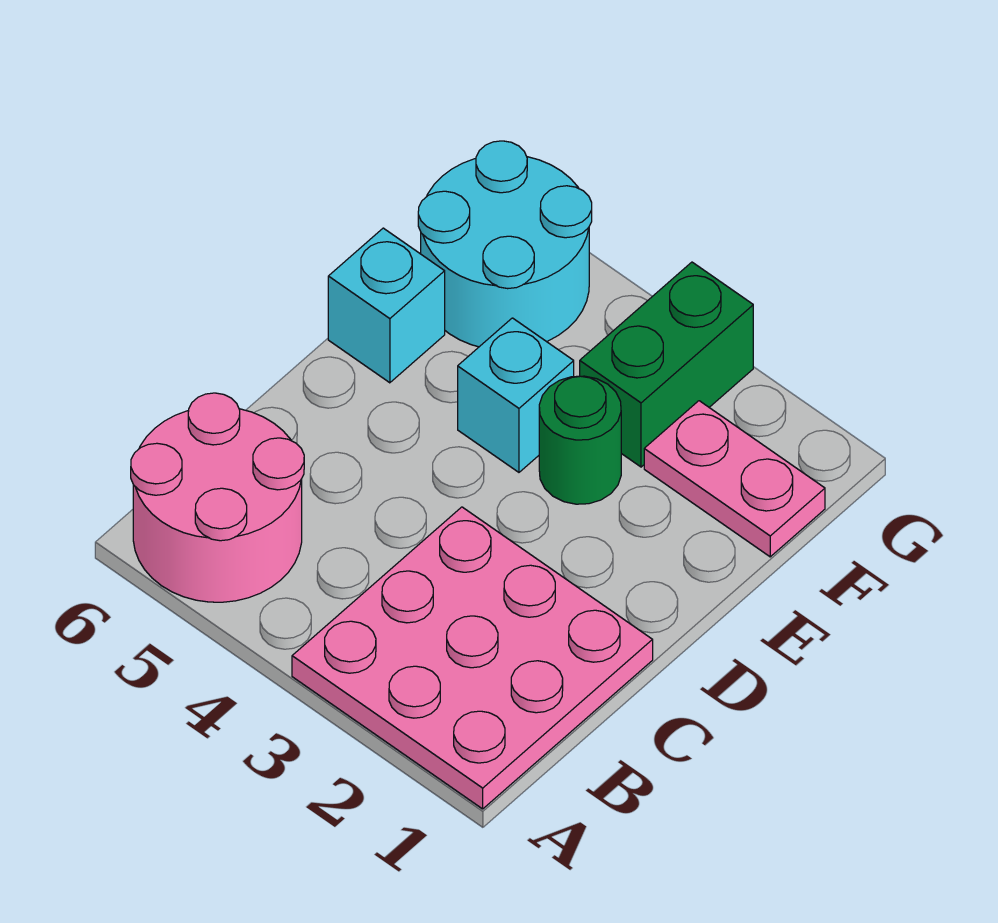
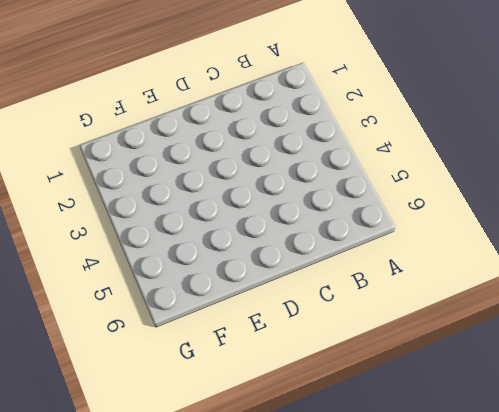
none -> pink plate A1:C3 level 1
none -> pink round brick A5:B6 level 1

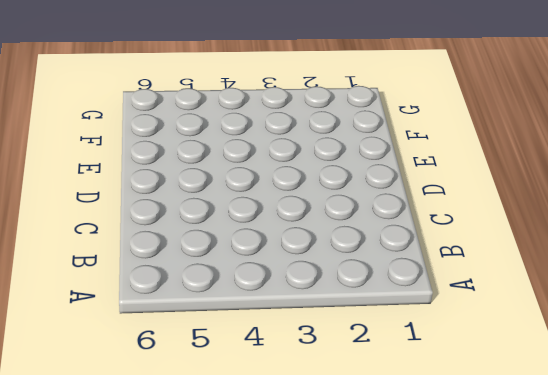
none -> pink plate A1:C3 level 1
none -> pink round brick A5:B6 level 1

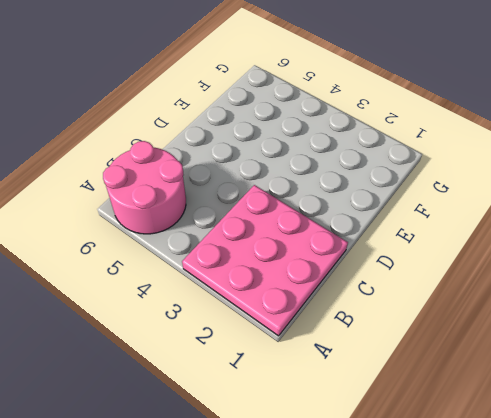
none -> green round brick E3 level 1
none -> cyan brick E4 level 1

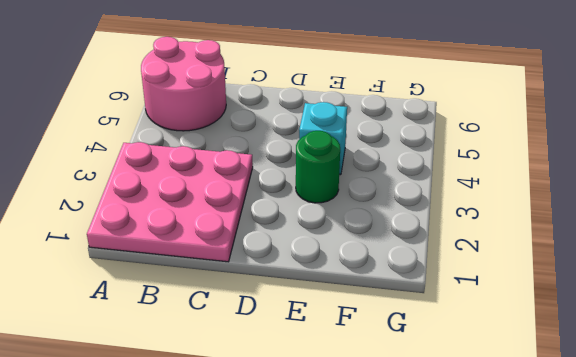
none -> cyan brick E6 level 1
none -> pink plate F1:F2 level 1

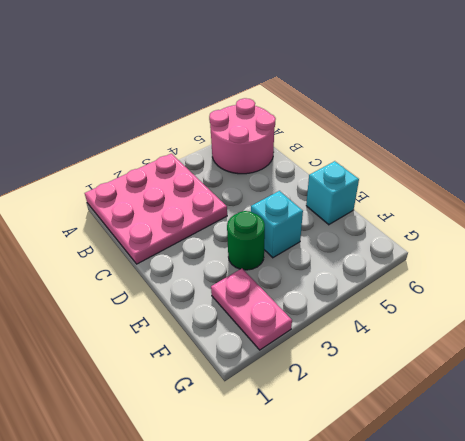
pink plate F2:G2 level 1 -> pink plate F1:F2 level 1
none -> green brick F3:G3 level 1
none -> cyan round brick F5:G6 level 1

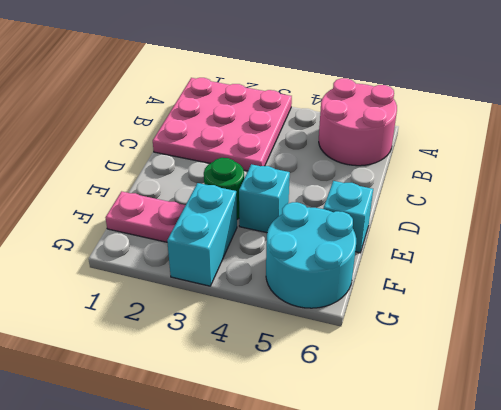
cyan brick F3:G3 level 1 -> green brick F3:G3 level 1

